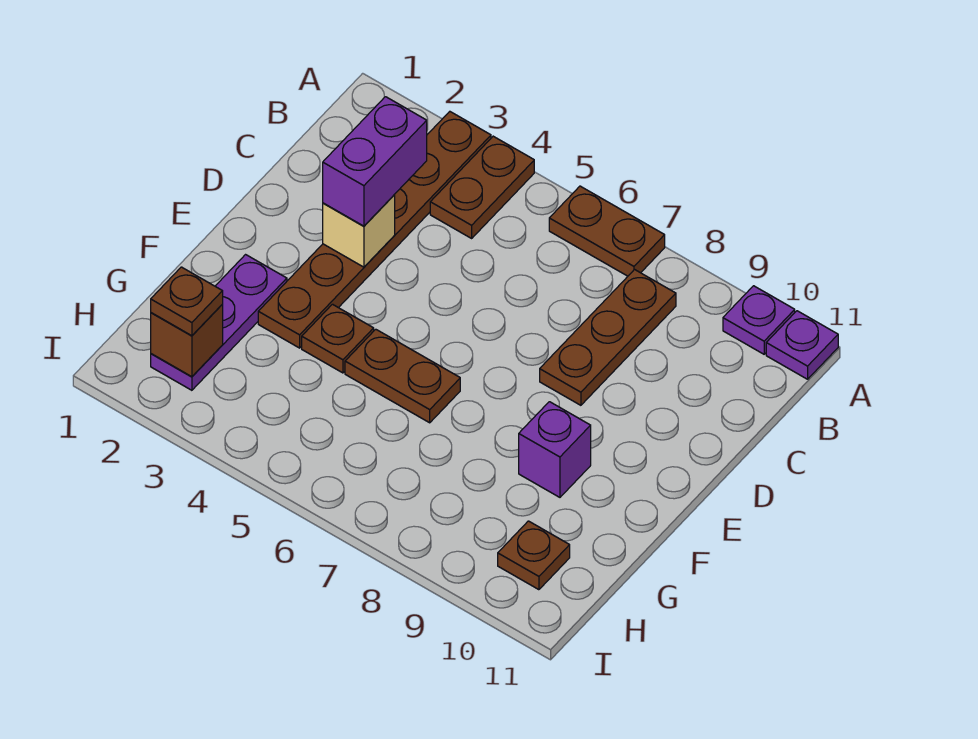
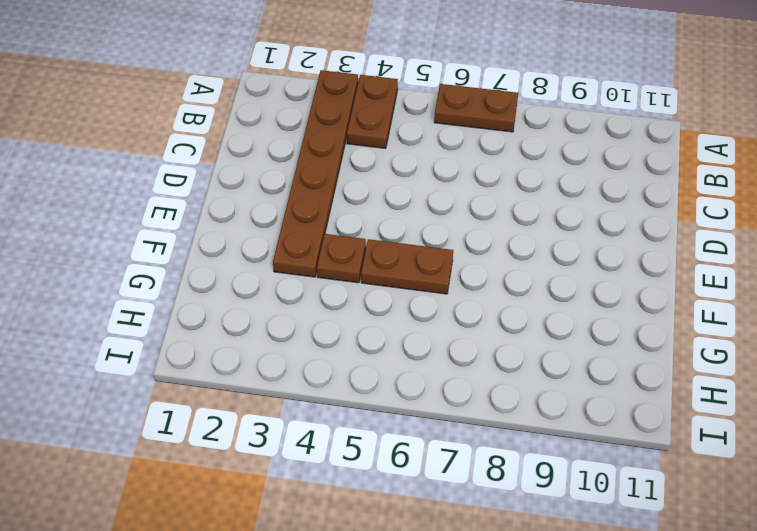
none -> purple plate A10 level 1
none -> purple plate A11 level 1
none -> brown plate B8:D8 level 1

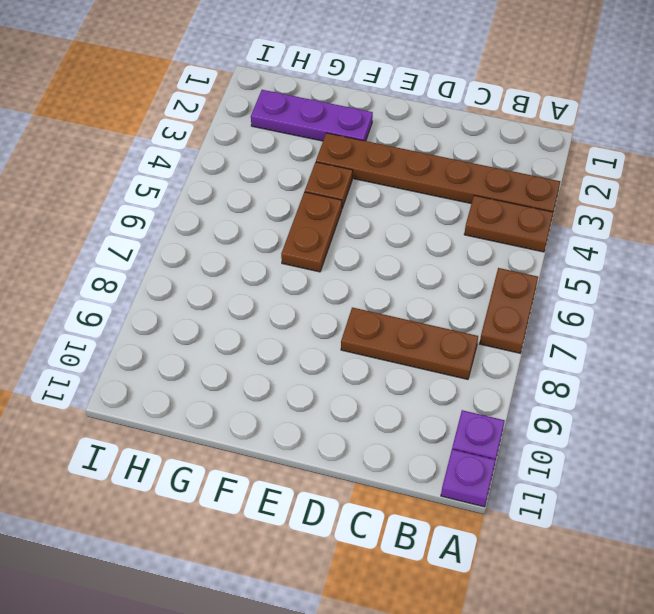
none -> purple brick F9 level 1
none -> brown plate H10 level 1
none -> tan brick D3 level 2

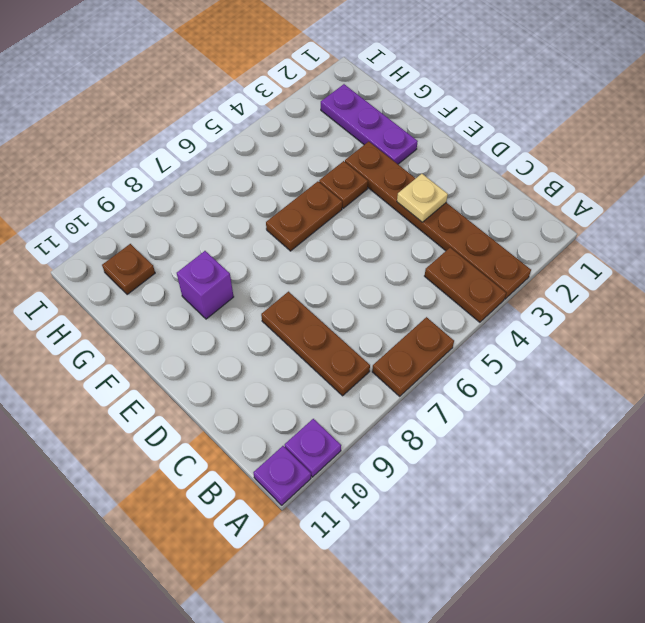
tan plate D3 level 2 -> tan brick D3 level 2
none -> brown brick H2 level 2
none -> purple brick C3:D3 level 3
none -> brown plate H2 level 3

